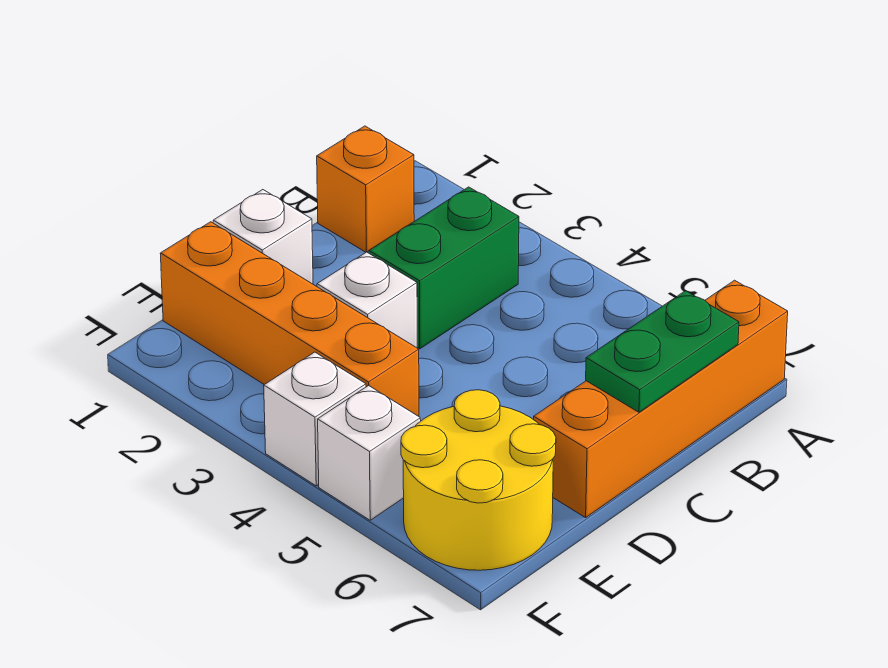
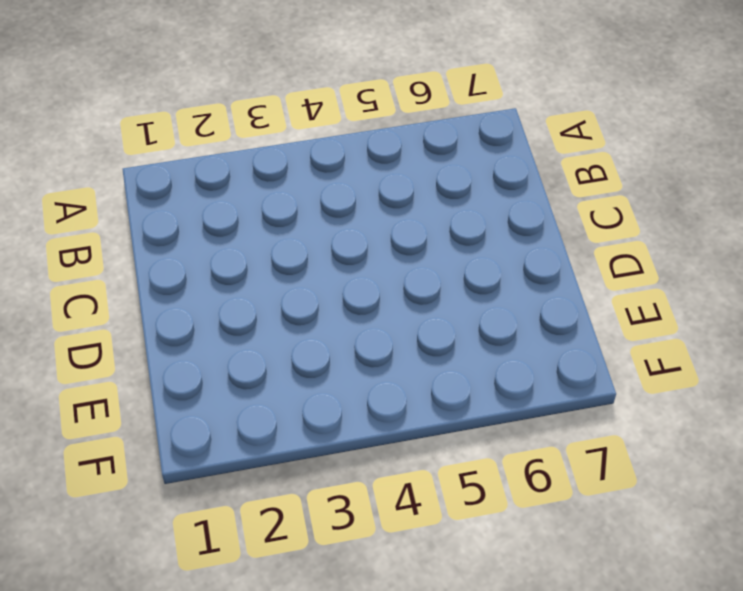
none -> orange brick A7:D7 level 1
none -> orange brick B1 level 1

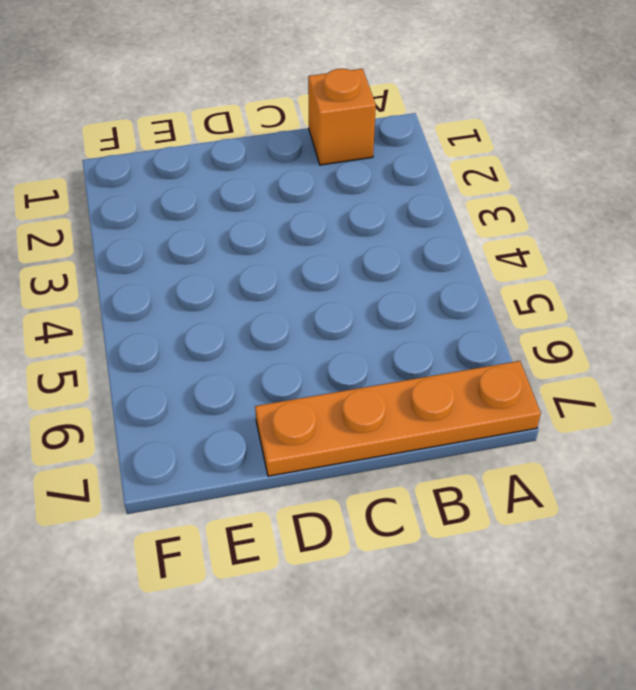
orange plate A7:D7 level 1 -> orange brick A7:D7 level 1
none -> green brick B3:C3 level 1
none -> white brick D1 level 1

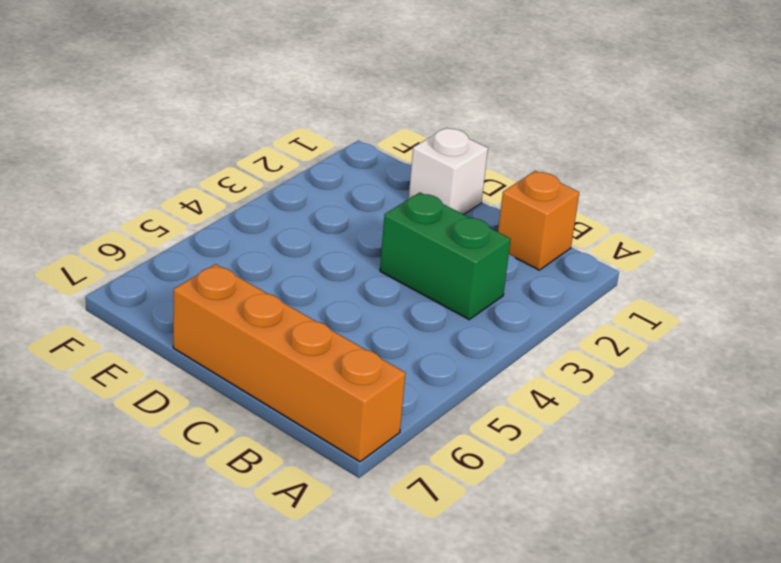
none -> white brick D3 level 1
none -> orange brick E1:E4 level 1

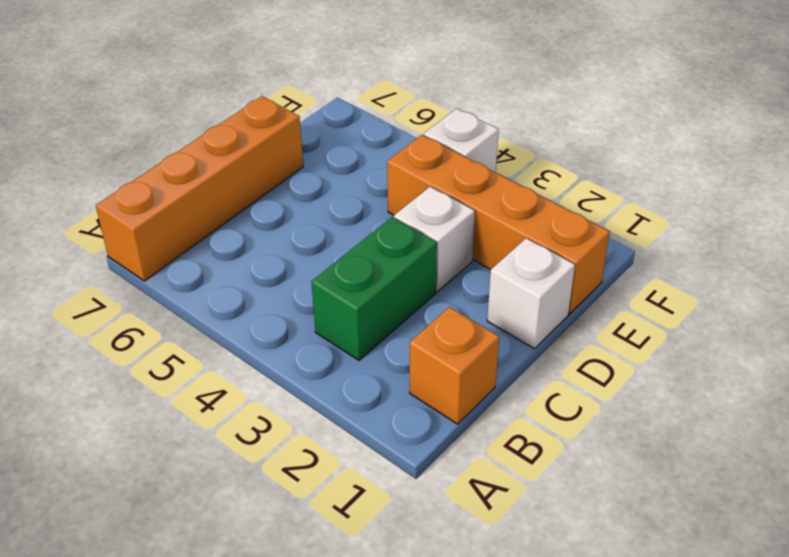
none -> yellow round brick E6:F7 level 1
none -> white brick F5 level 1

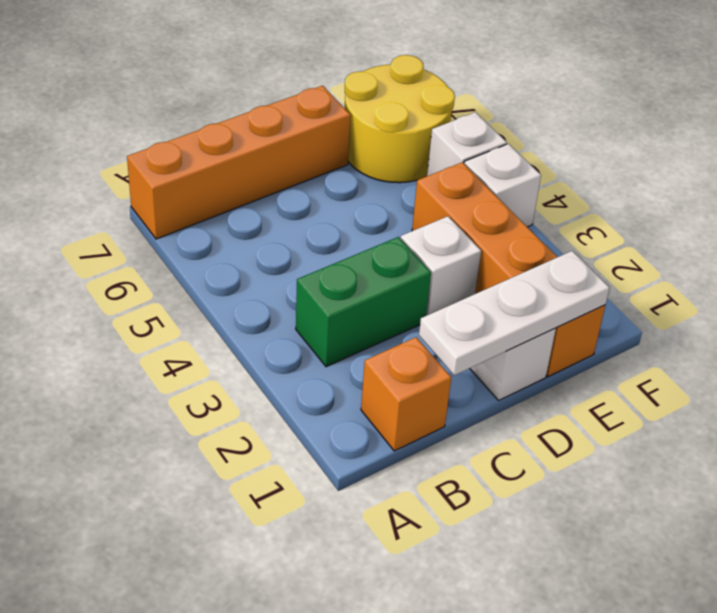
white plate C1:E1 level 2 -> none
none -> green plate B7:C7 level 2

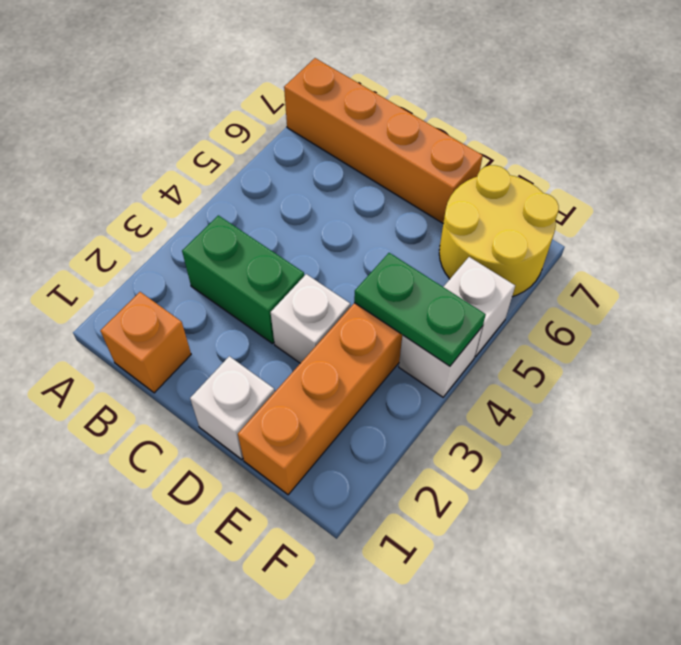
green plate E4:F4 level 2 -> green plate B7:C7 level 2

